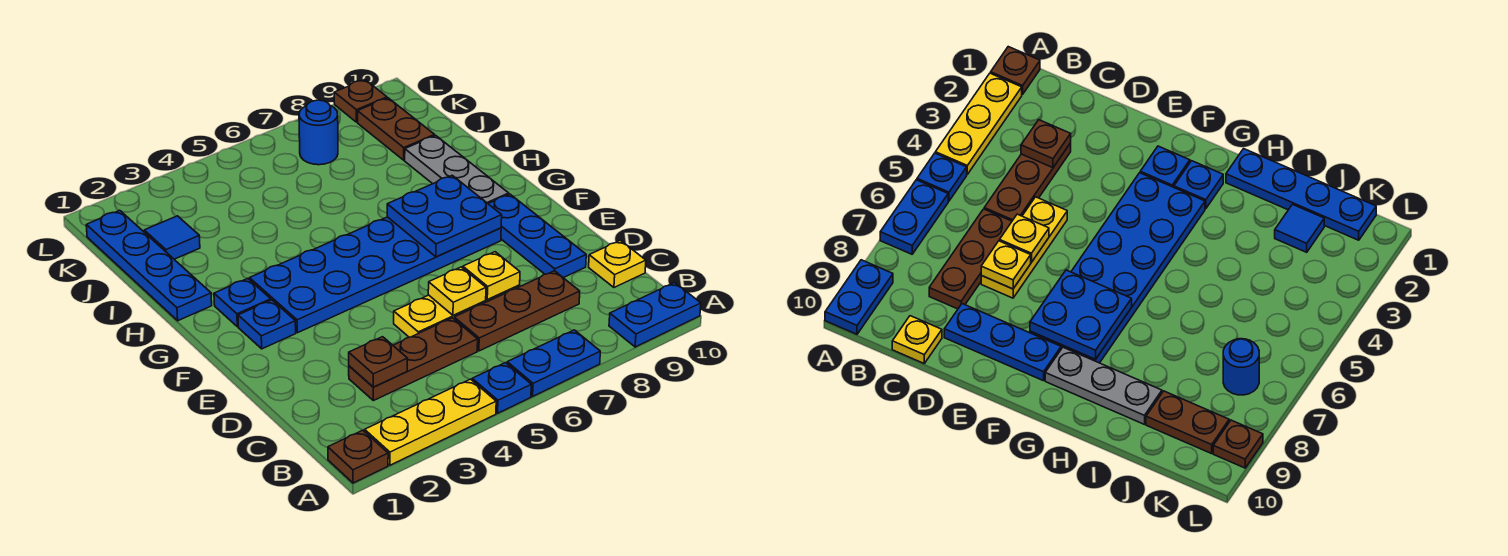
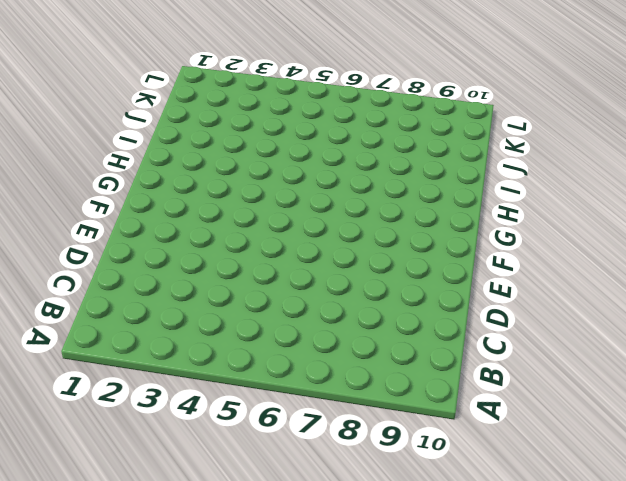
none -> brown plate A1 level 1
none -> yellow plate A2:A4 level 1
none -> blue plate A5 level 1

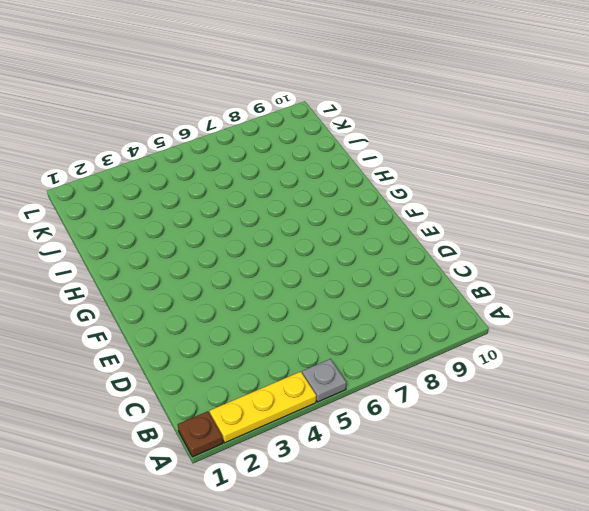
grey plate A5 level 1 -> blue plate A5 level 1
none -> blue plate A6:A7 level 1
none -> blue plate A9:A10 level 1
none -> brown plate C3:C5 level 1

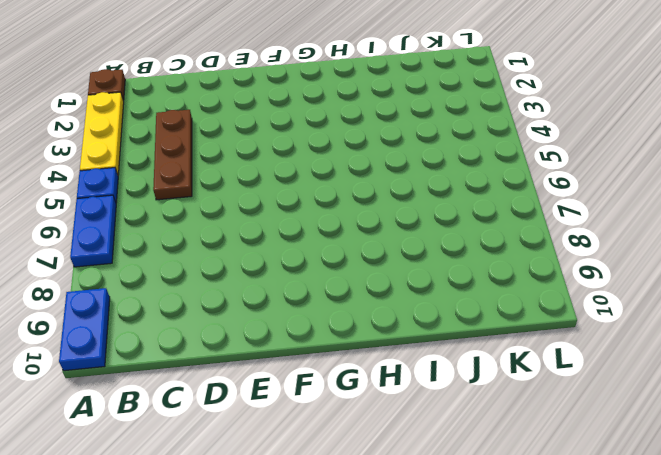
none -> brown plate C6:C8 level 1
none -> yellow plate C10 level 1
none -> yellow plate D5:D7 level 1

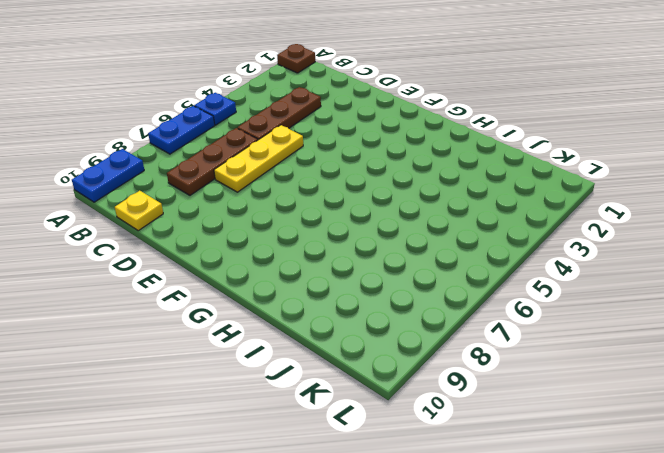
none -> yellow plate A2:A4 level 1
none -> blue plate D9:F9 level 1
none -> blue plate F2 level 1

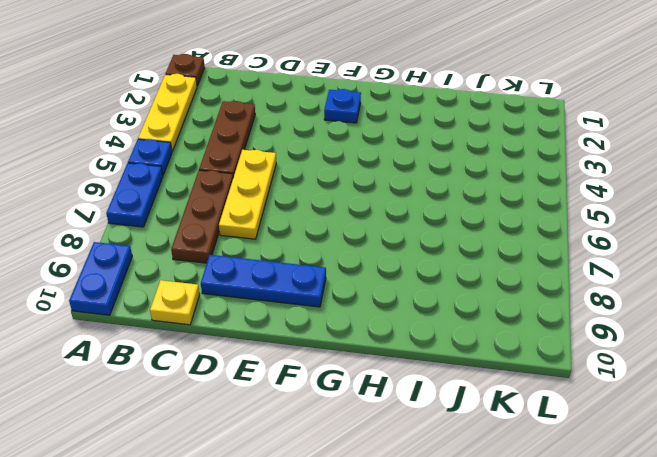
none -> blue plate F3:G8 level 1
none -> blue plate G2 level 1
none -> grey plate G9:I9 level 1

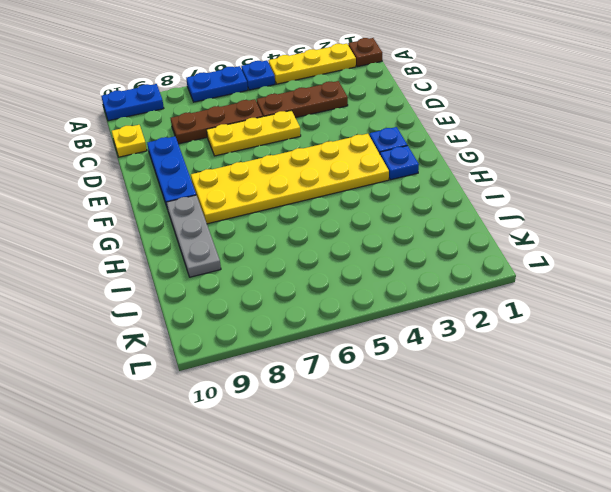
yellow plate F3:G8 level 1 -> blue plate F3:G8 level 1
none -> blue plate H1:K1 level 1
none -> blue tile J2 level 1
none -> brown plate J9:K9 level 1

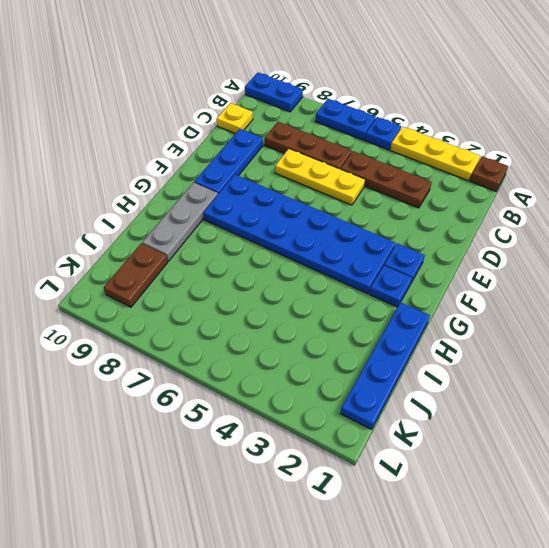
none -> blue tile J2 level 1
none -> blue round brick K7 level 1
none -> brown plate L9 level 1

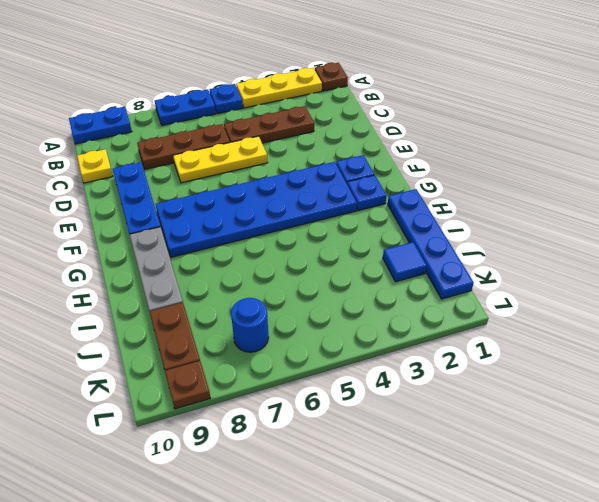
none -> brown plate C3 level 2
none -> yellow plate D6 level 2
none -> yellow plate D7 level 2

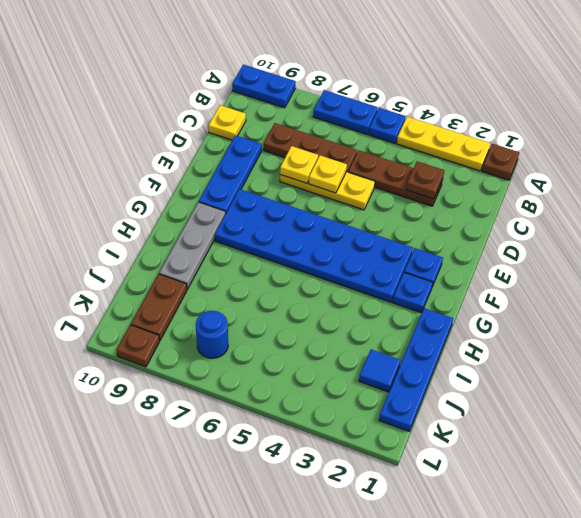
none -> blue plate F7:G8 level 2

